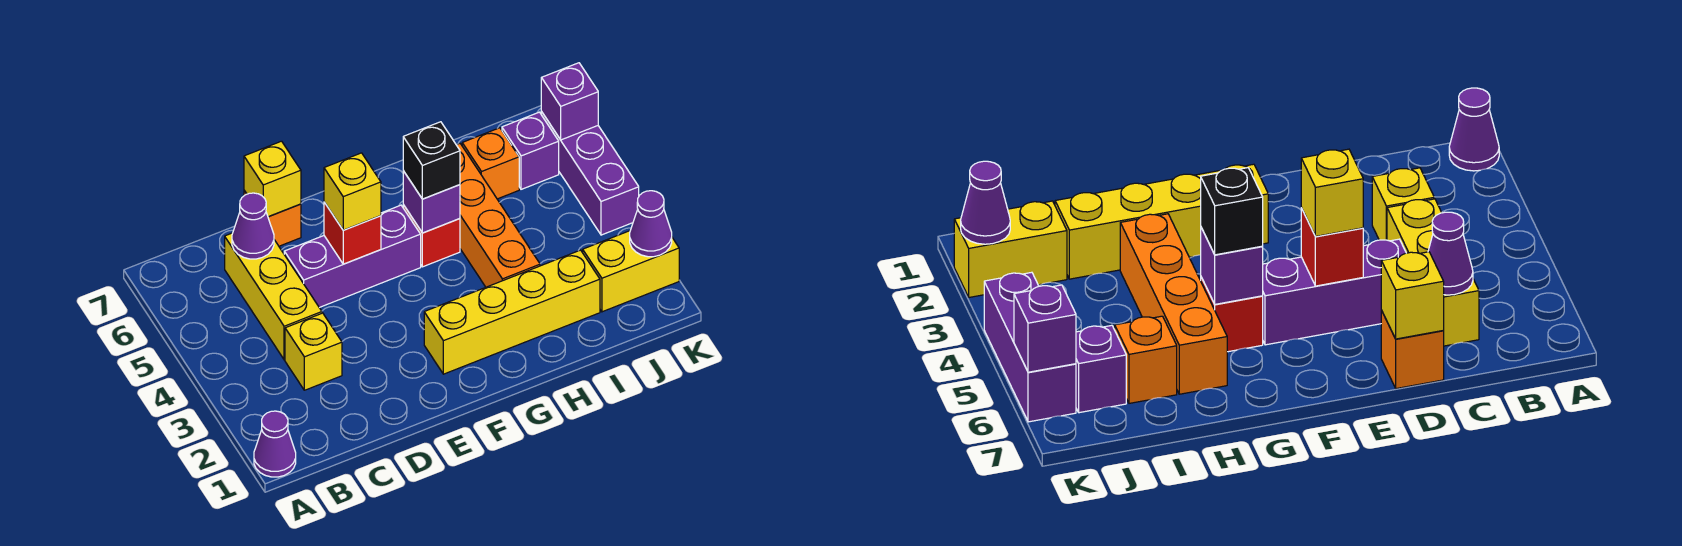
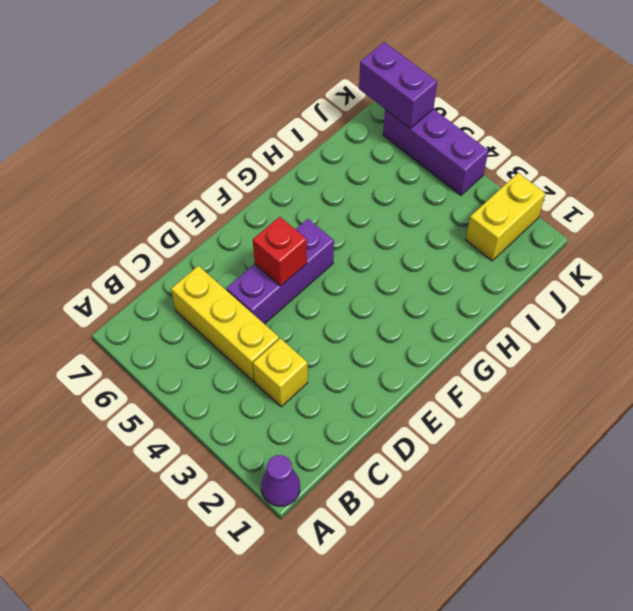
purple brick K6:K7 level 2 -> purple brick K6 level 2
none -> orange brick D7 level 1
none -> yellow brick F2:I2 level 1
none -> red brick G5 level 1

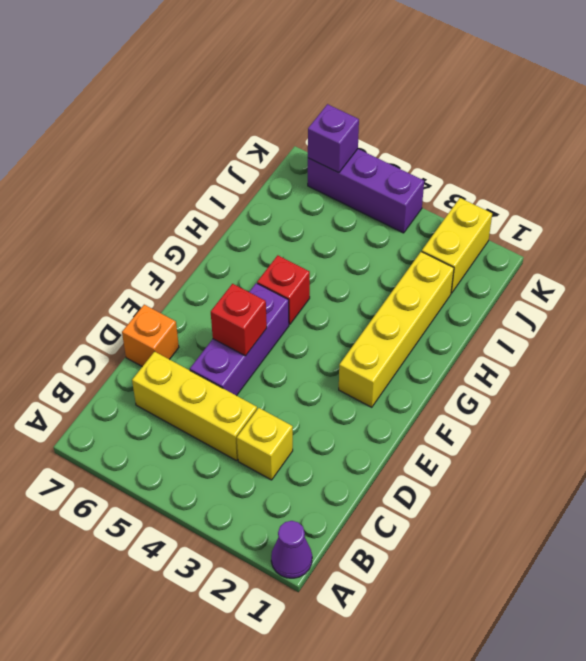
none -> orange brick H3:H6 level 1
none -> orange brick I6 level 1
none -> purple brick J6 level 1

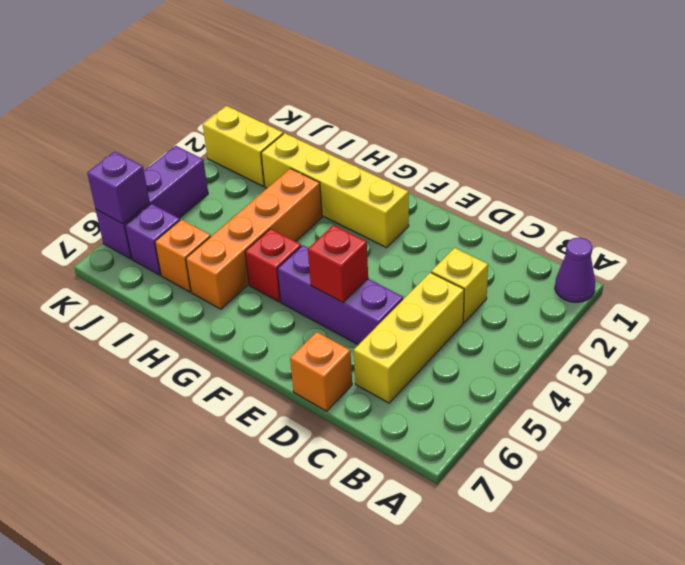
none -> purple cone C6 level 2
none -> yellow brick D7 level 2
none -> purple brick G5 level 2

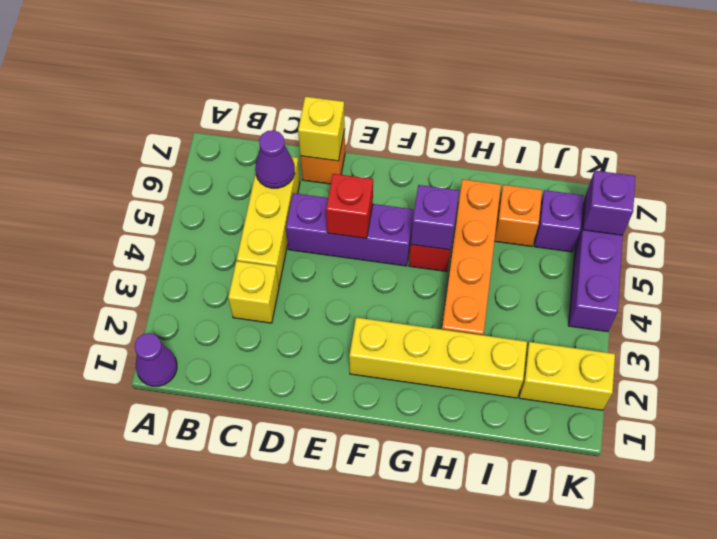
none -> purple cone K2 level 2
none -> yellow brick E5 level 3
none -> black brick G5 level 3

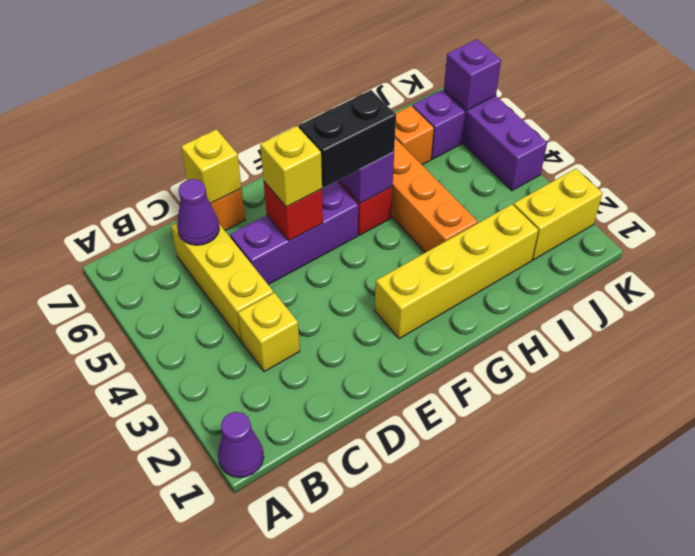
black brick F5:G5 level 3 -> black brick G5 level 3
none -> purple cone K2 level 2

